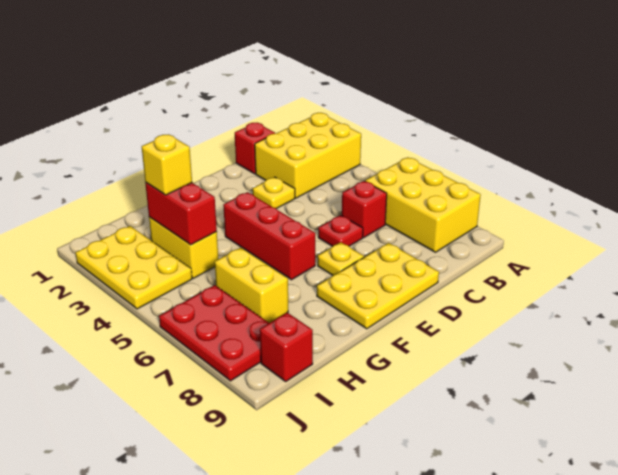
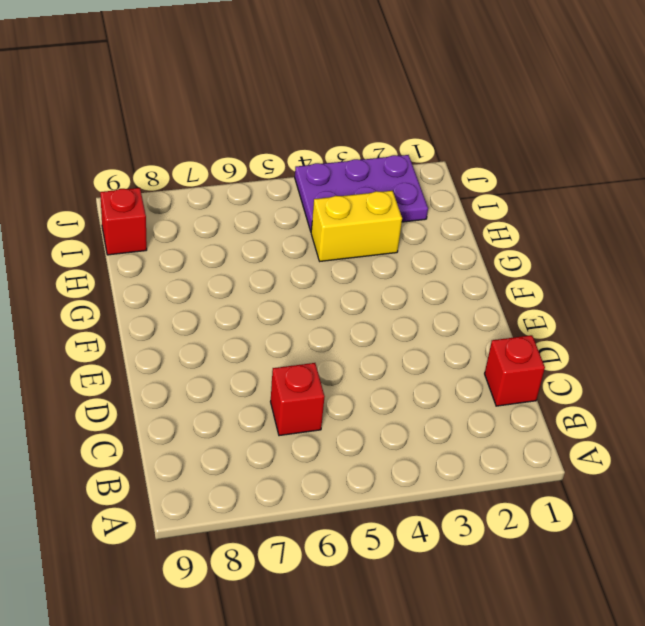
purple plate I2:J4 level 1 -> yellow plate I2:J4 level 1
none -> yellow brick A2:C3 level 1
none -> yellow brick A6:B8 level 1
none -> yellow plate D3 level 1

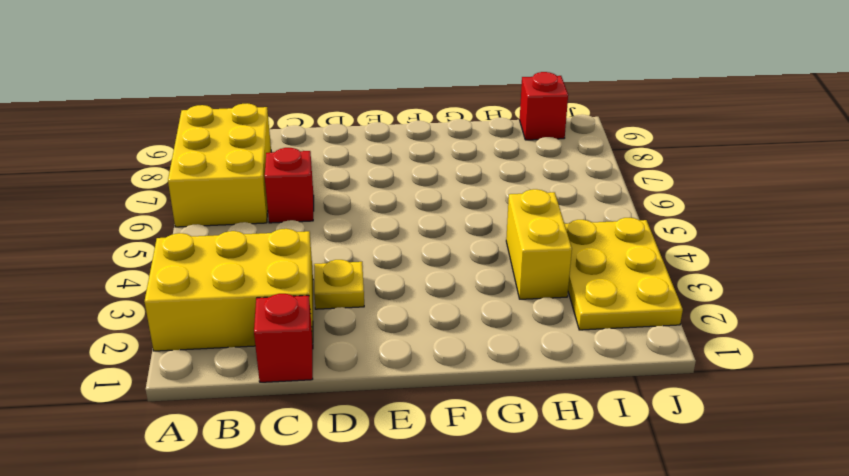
none -> red plate D6 level 1
none -> yellow plate D8:F9 level 1
none -> yellow plate E7 level 1

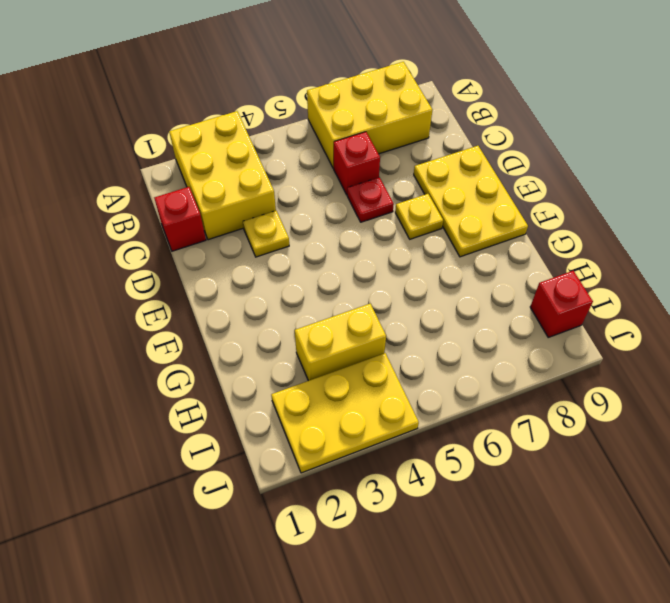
none -> red brick F4:F6 level 1
none -> yellow brick H6:H7 level 1
none -> red plate I6:J8 level 1

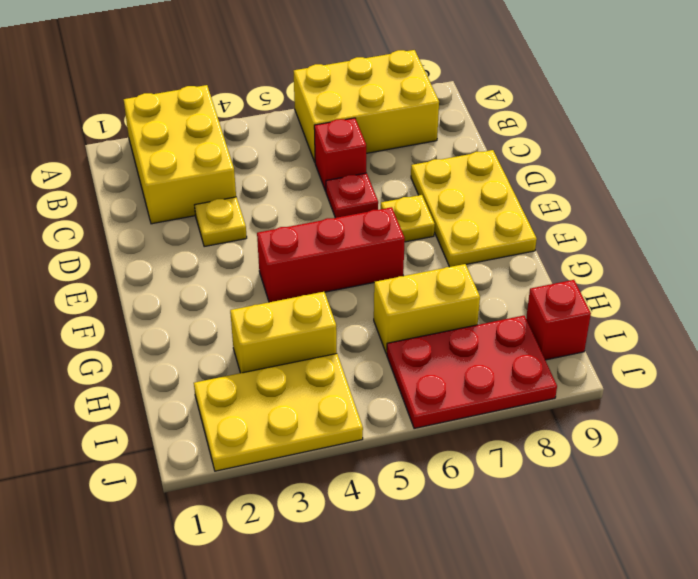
none -> red brick C1 level 1
none -> red brick H3:H4 level 2
none -> yellow brick H3 level 3

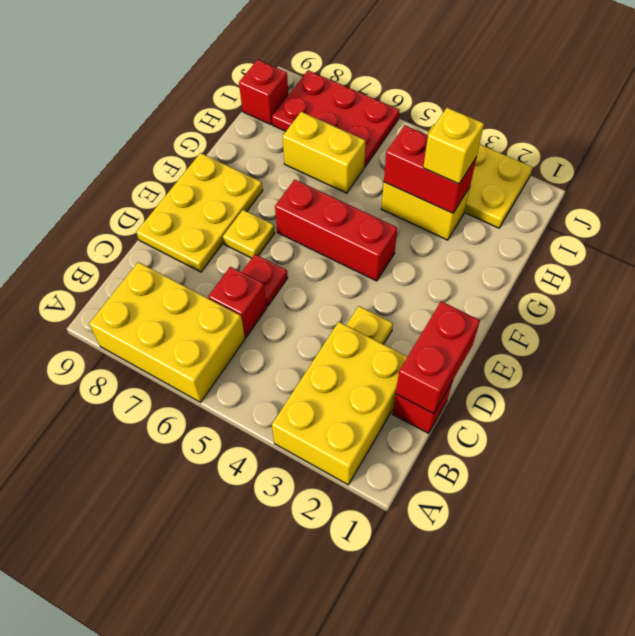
red brick C1:D1 level 2 -> none

